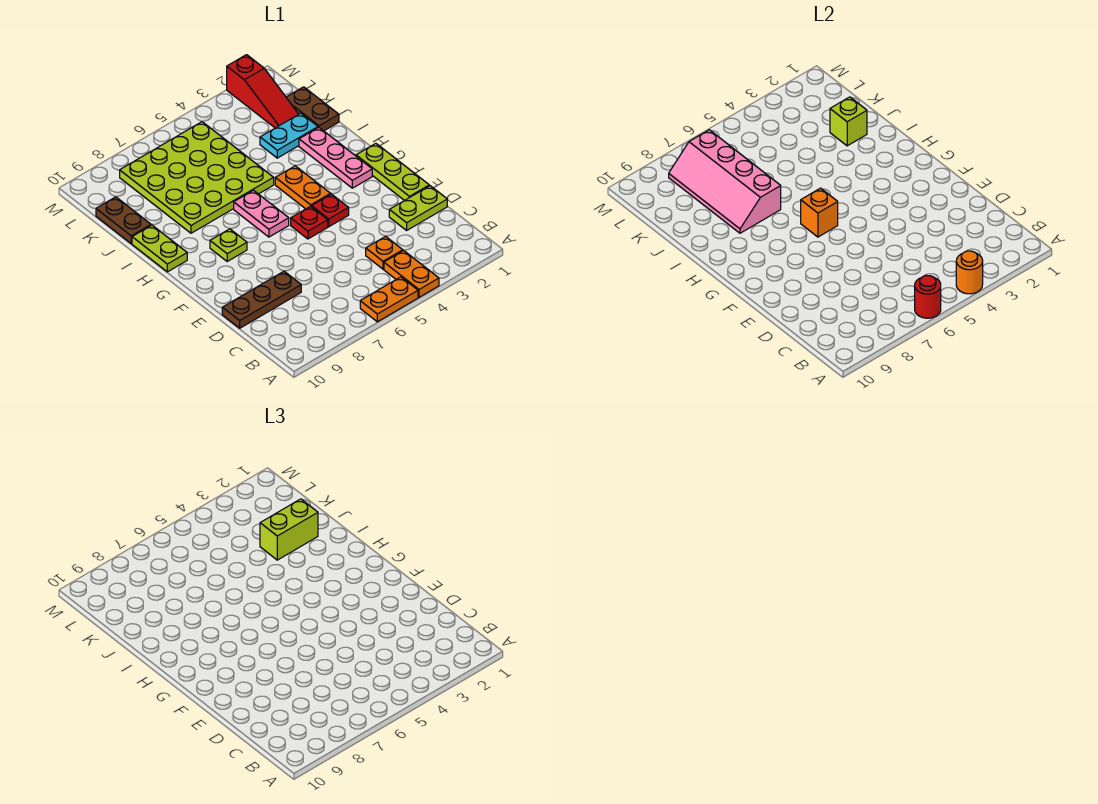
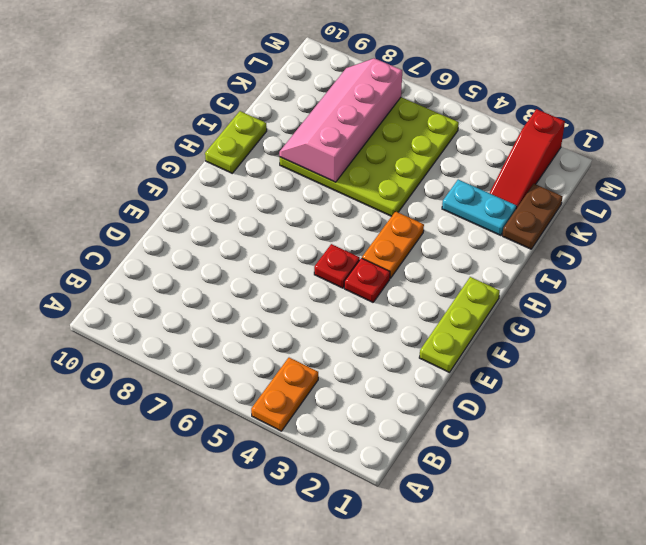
none -> orange plate A5:A6 level 1
none -> orange plate C4 level 1
none -> lime plate D1:D2 level 1

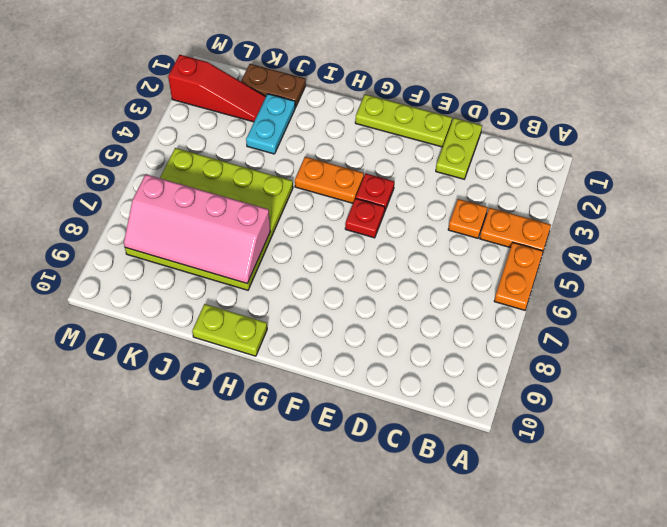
none -> brown plate D8:D10 level 1
none -> pink plate G2:I2 level 1
none -> pink plate G6:H6 level 1

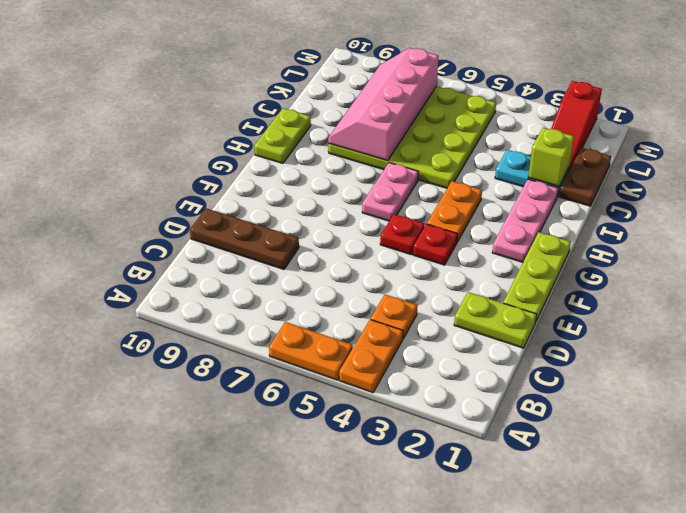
none -> lime plate G8 level 1
none -> brown plate J10:K10 level 1
none -> orange round brick A4 level 2

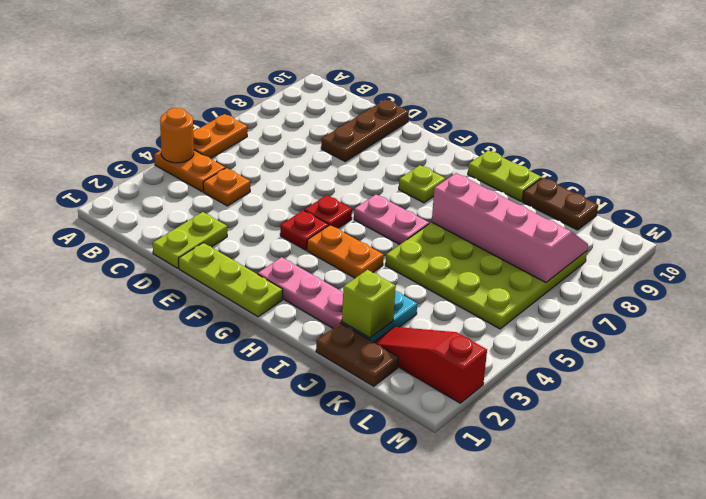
none -> red round brick A6 level 2
none -> orange brick G6 level 2
none -> lime brick J2:J3 level 3

